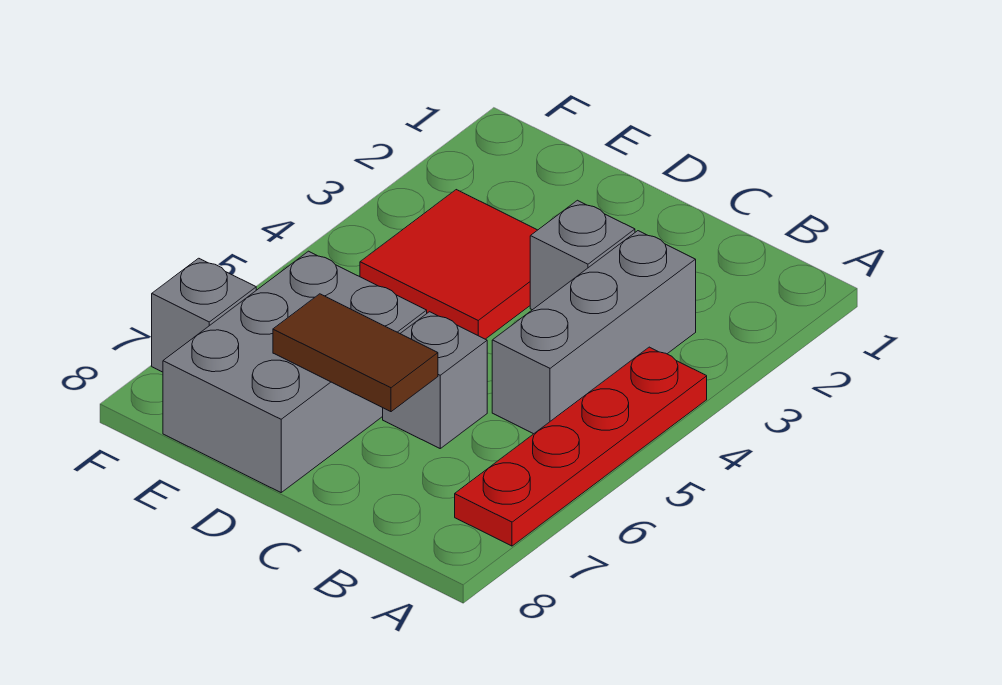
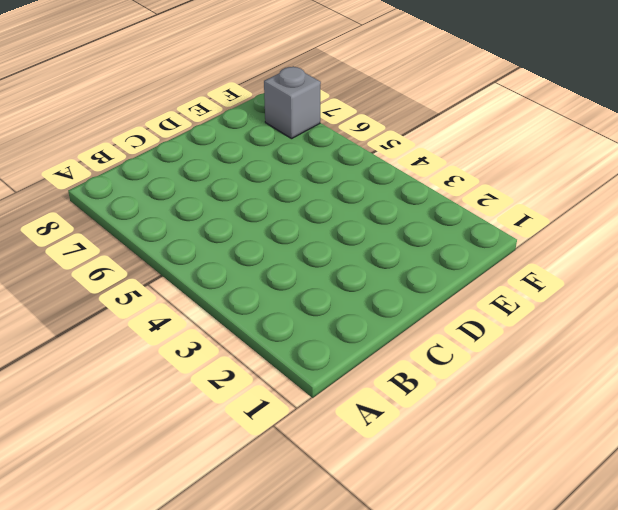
none -> red plate A4:A7 level 1
none -> grey brick B3:B5 level 1

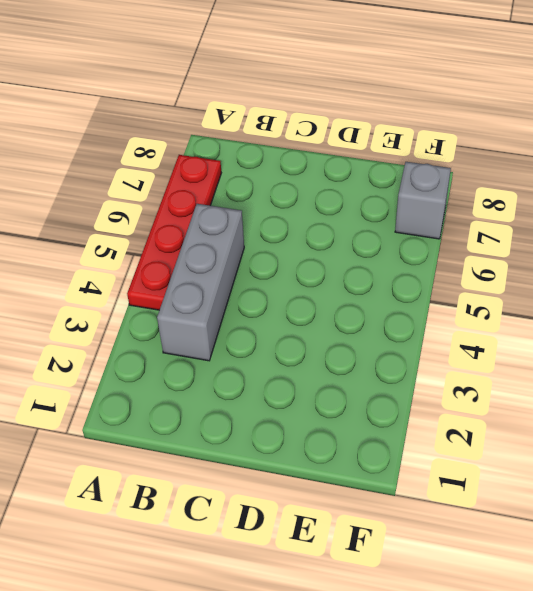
none -> grey brick C3 level 1
none -> grey brick C6 level 1

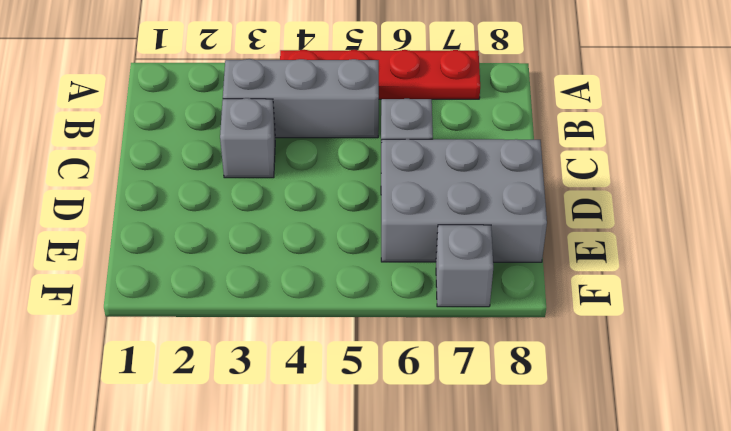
none -> red tile D3:E4 level 1
none -> brown tile C7:D7 level 2

